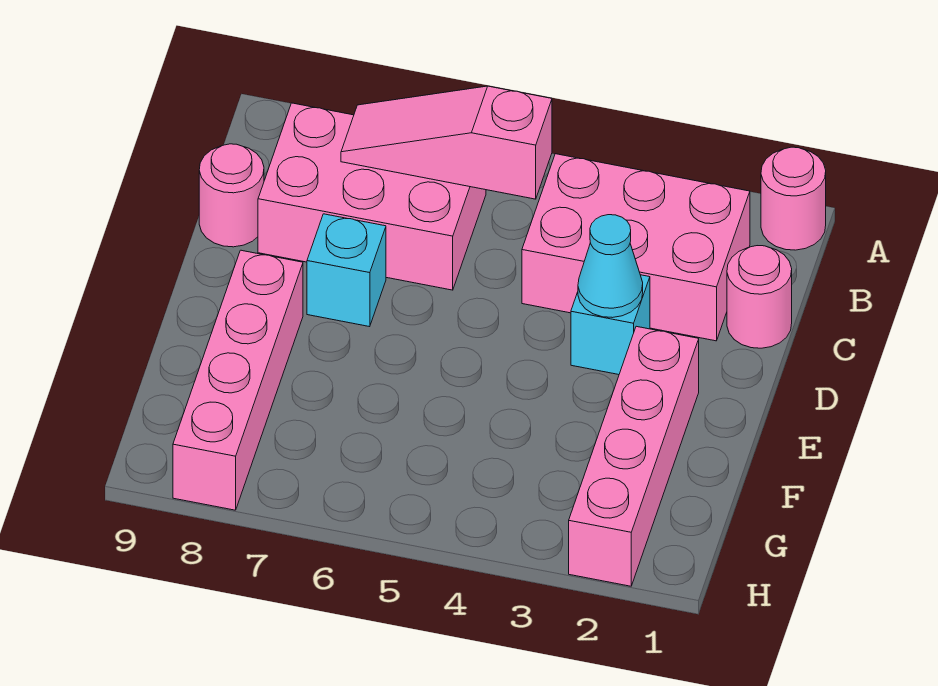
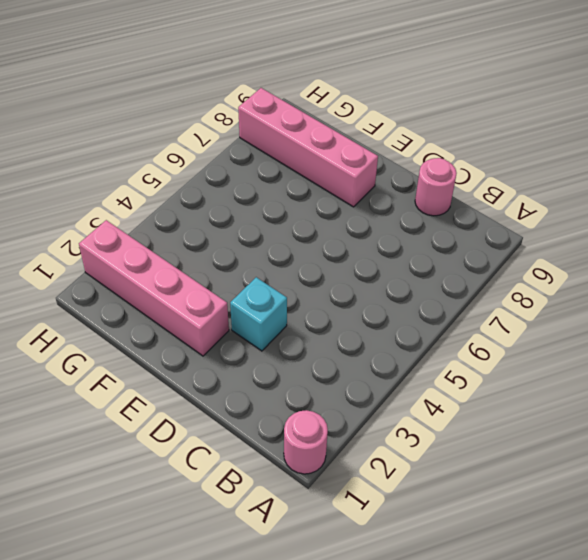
none -> pink brick B2:C4 level 1
none -> pink brick B6:C8 level 1

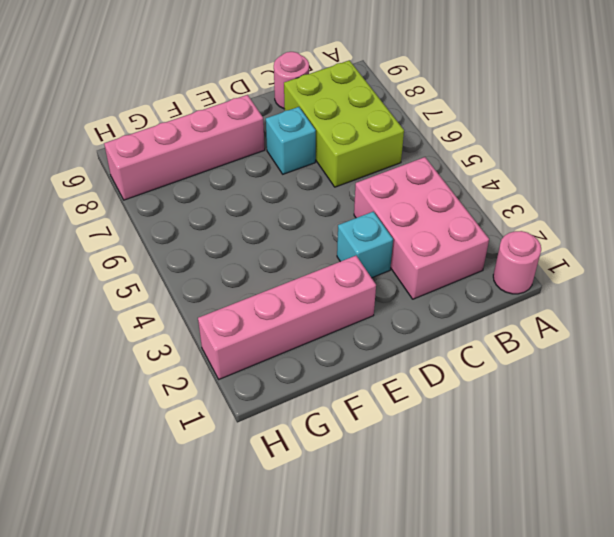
lime brick B6:C8 level 1 -> pink brick B6:C8 level 1
none -> pink round brick C1 level 1
none -> pink slope B5:B7 level 2 top 5

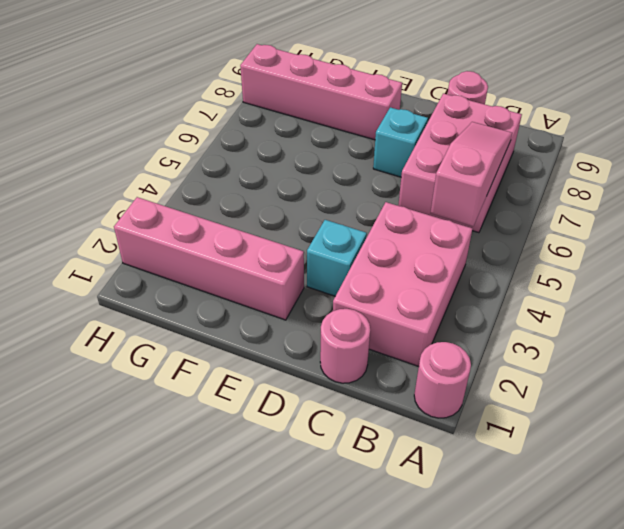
none -> cyan cone D3 level 2

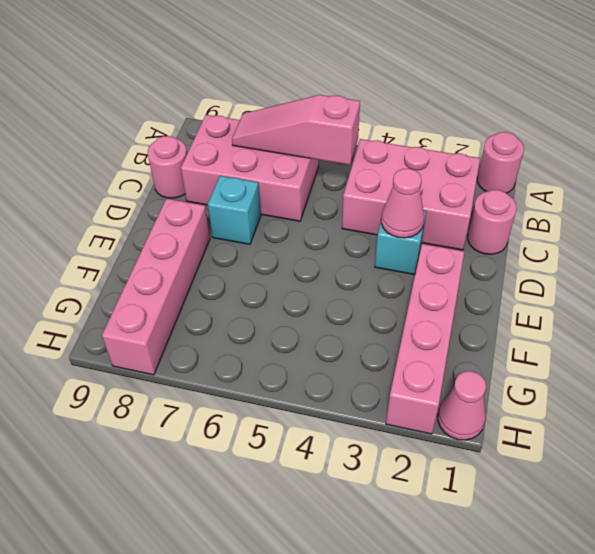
pink cone D3 level 2 -> cyan cone D3 level 2
pink cone H1 level 1 -> none

